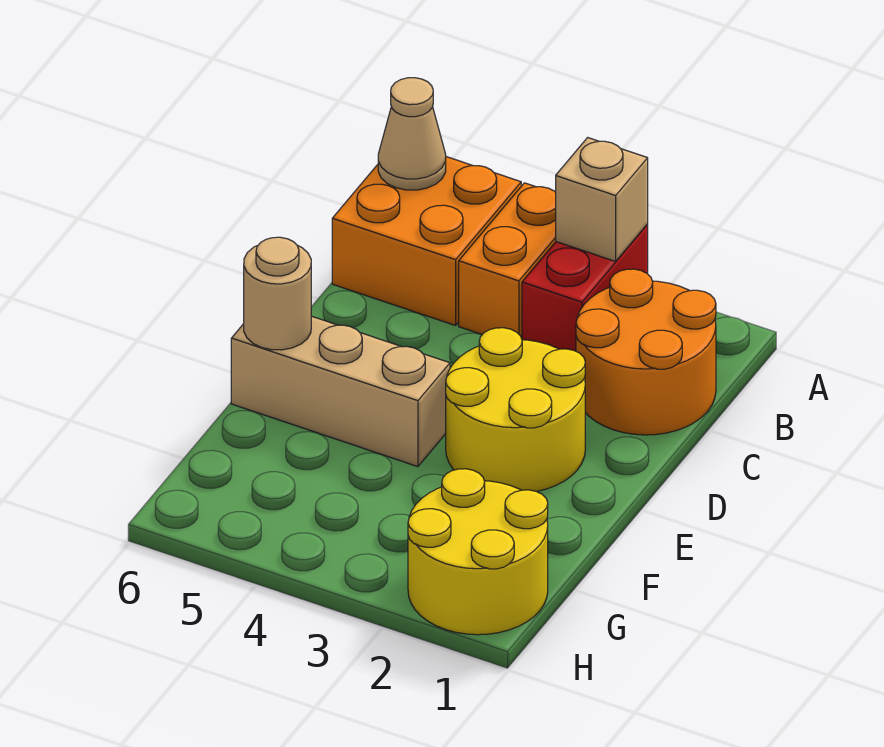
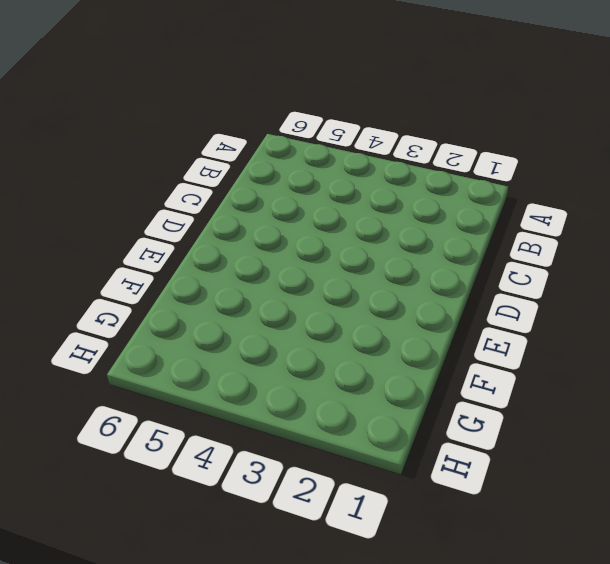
none -> red brick A3:B3 level 1
none -> orange brick A4:B4 level 1

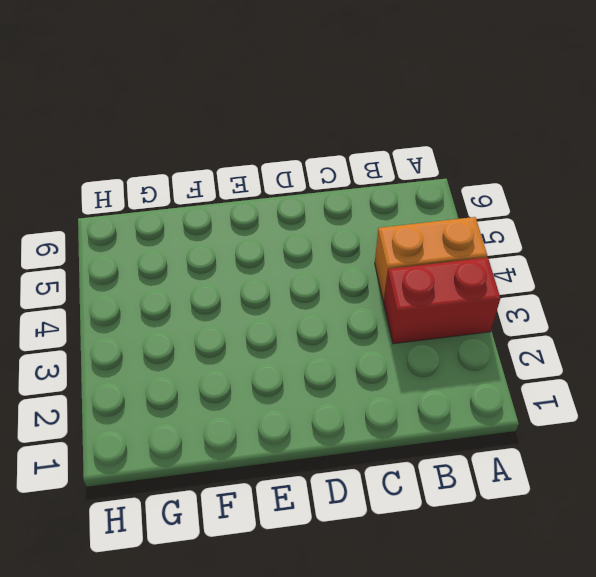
none -> orange brick A5:B6 level 1
none -> orange round brick B1:C2 level 1

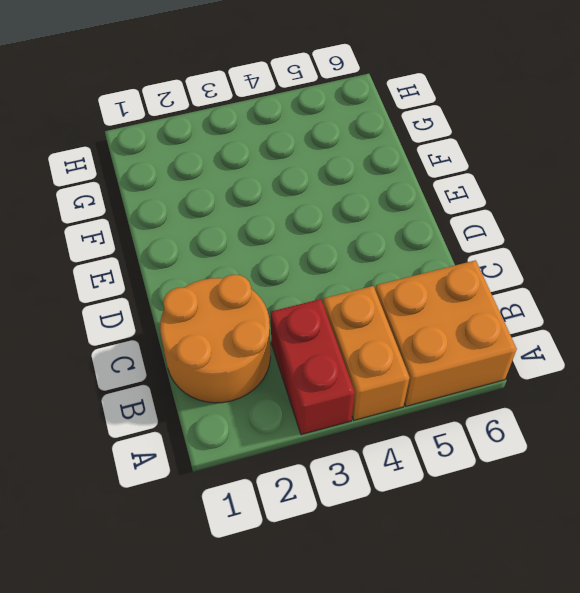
none -> yellow round brick D2:E3 level 1
none -> tan brick E4:E6 level 1

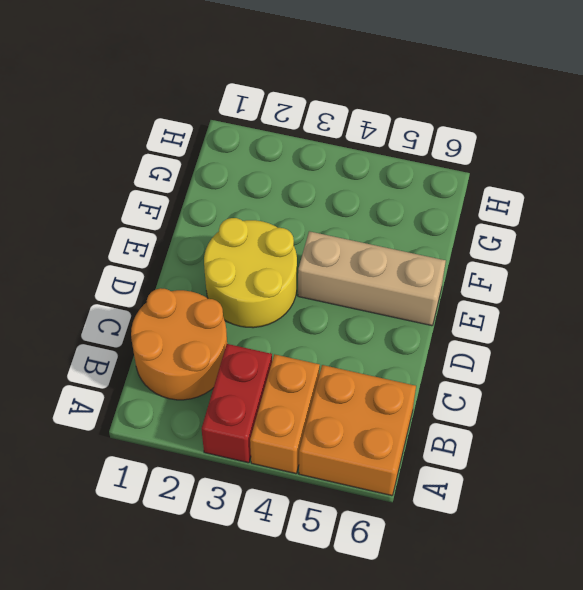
none -> yellow round brick G1:H2 level 1
none -> tan brick A3 level 2

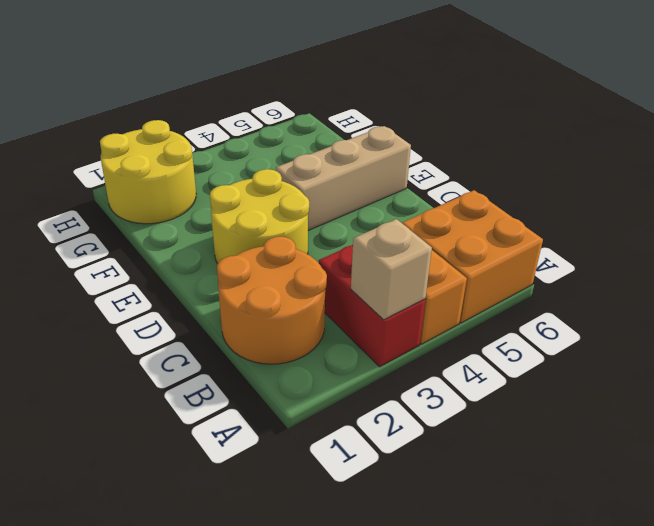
none -> tan cone A6 level 2
none -> tan round brick E6 level 2

